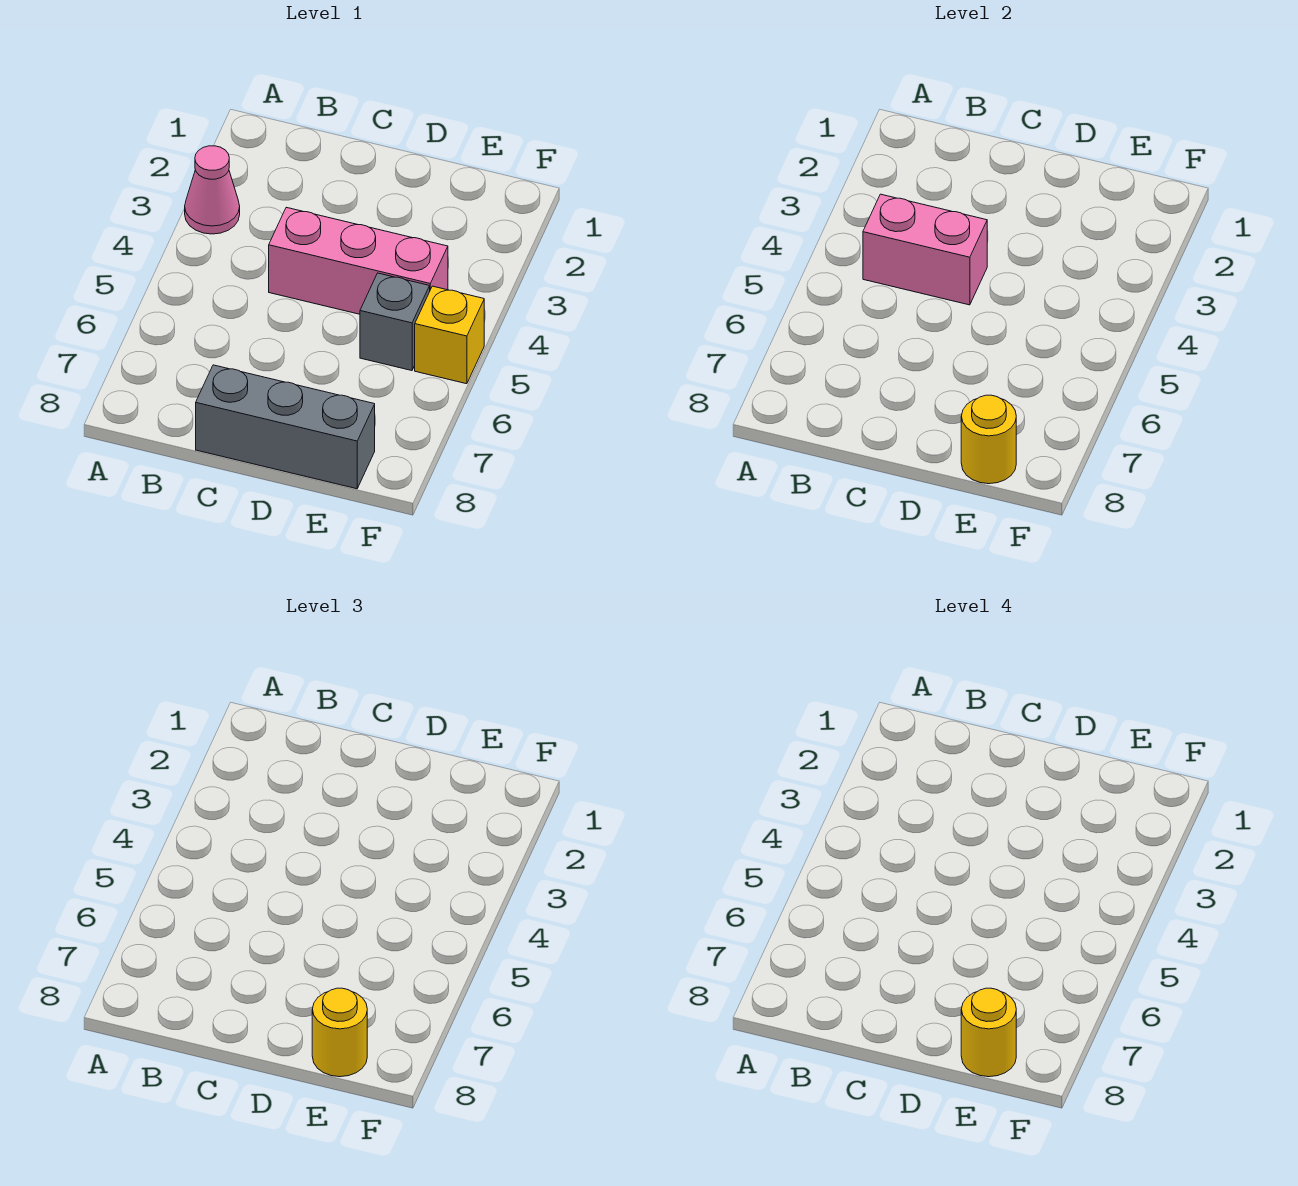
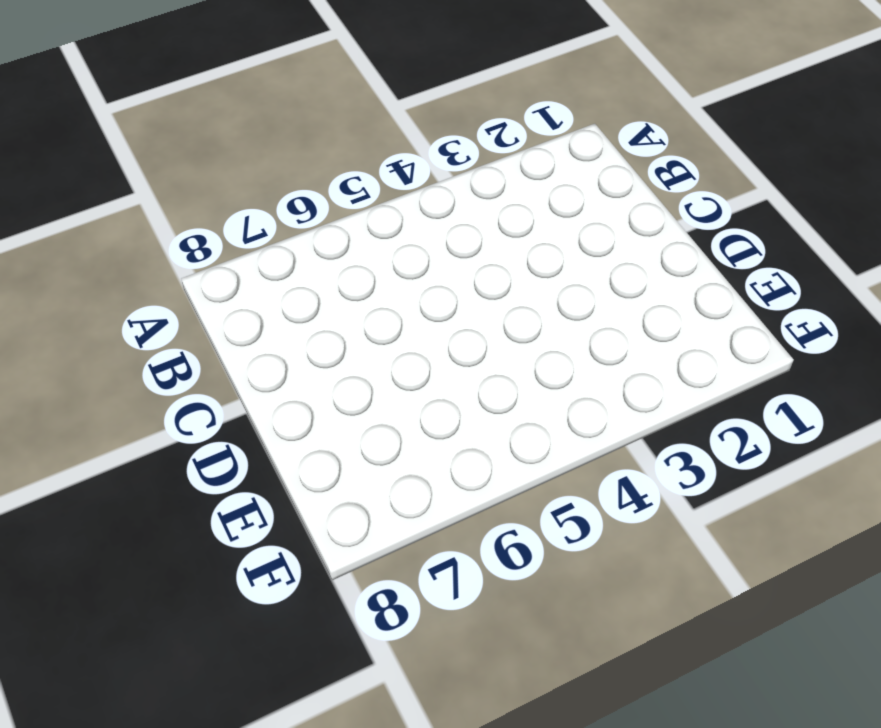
none -> pink cone A3 level 1
none -> pink brick C4:E4 level 1

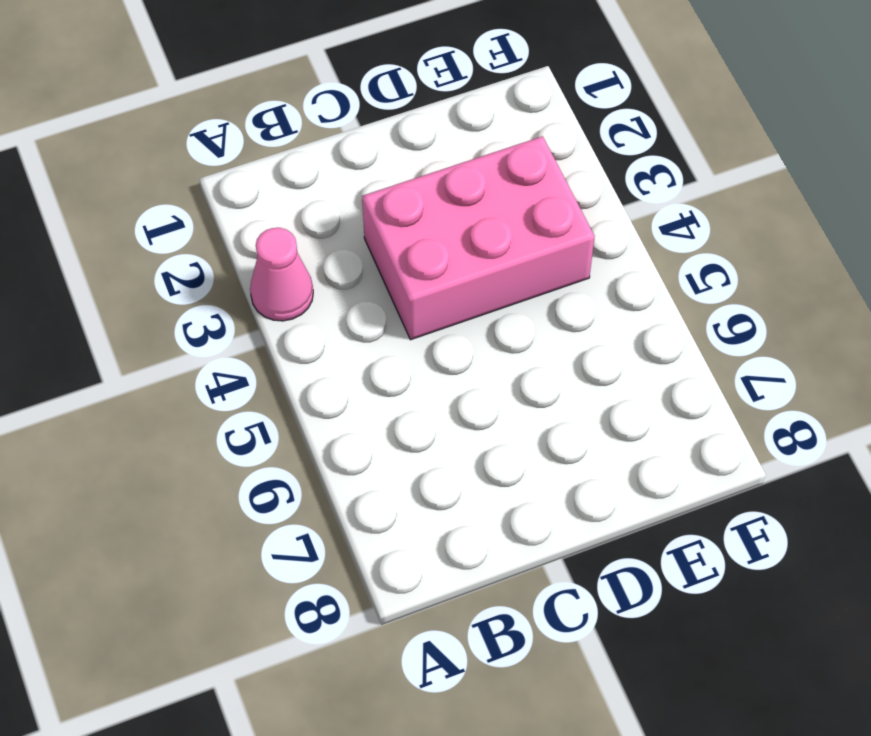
pink brick C3:E4 level 1 -> pink brick C4:E4 level 1
none -> grey brick C8:E8 level 1
none -> grey brick E5 level 1

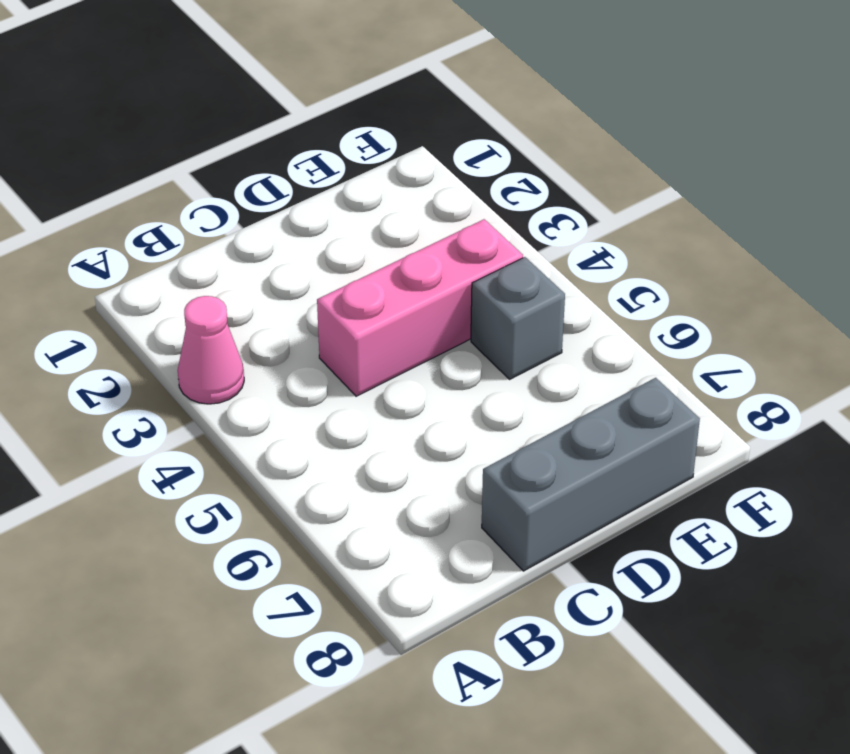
none -> yellow brick F5 level 1
none -> pink brick B4:C4 level 2

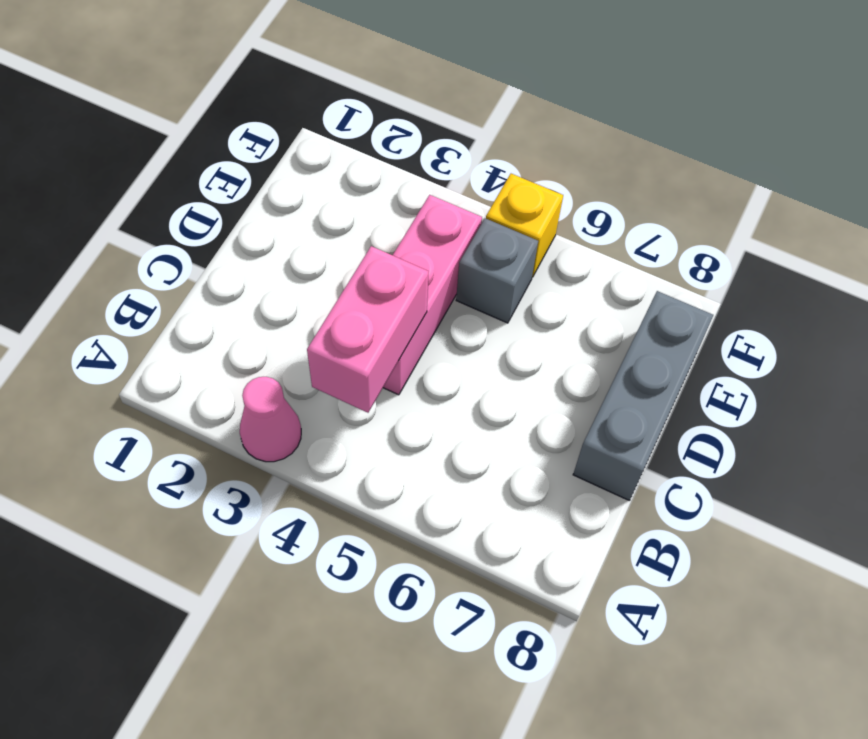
none -> yellow round brick E8 level 2
none -> yellow round brick E8 level 3

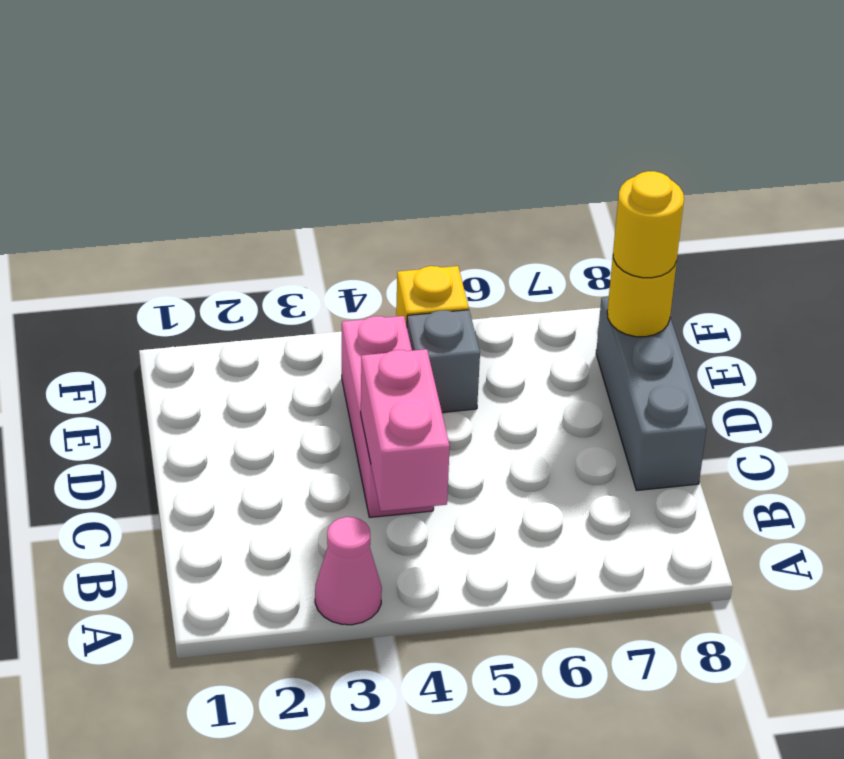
none -> yellow round brick E8 level 4

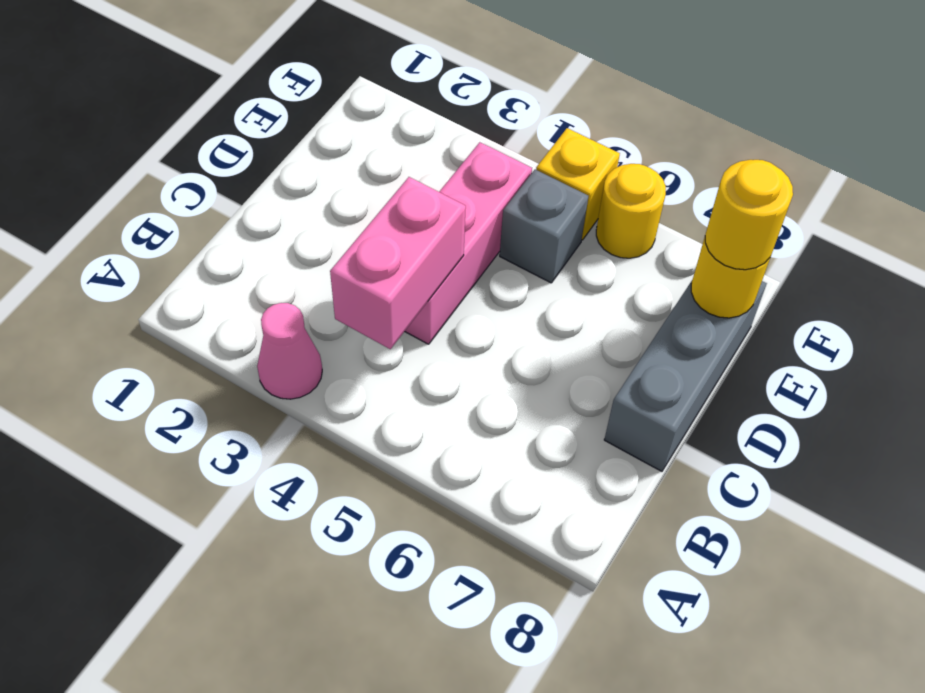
yellow round brick F6 level 1 -> yellow round brick E8 level 4

